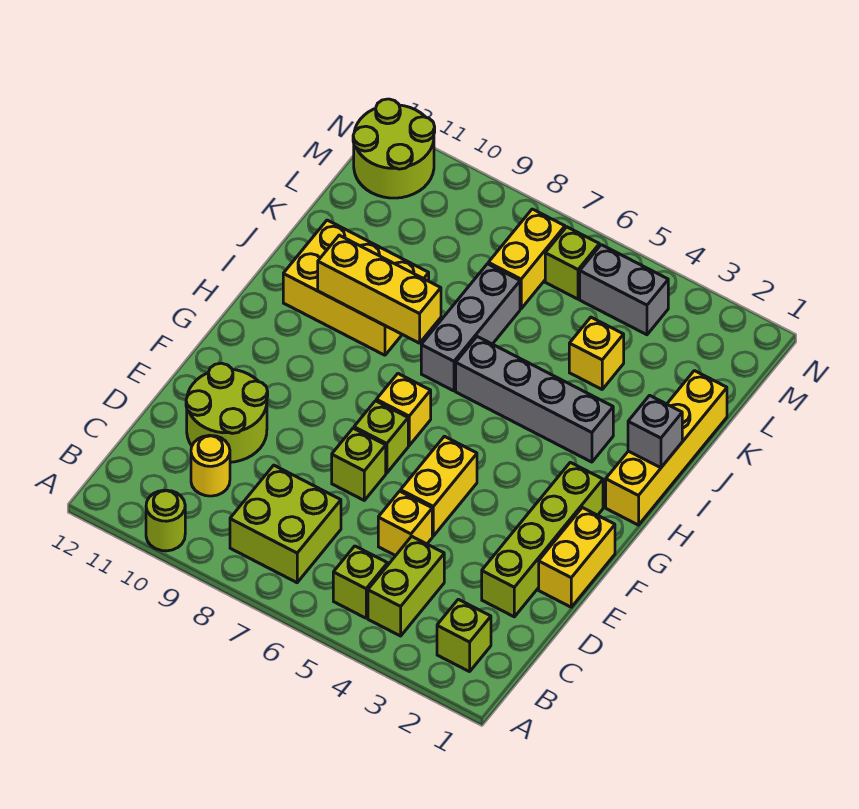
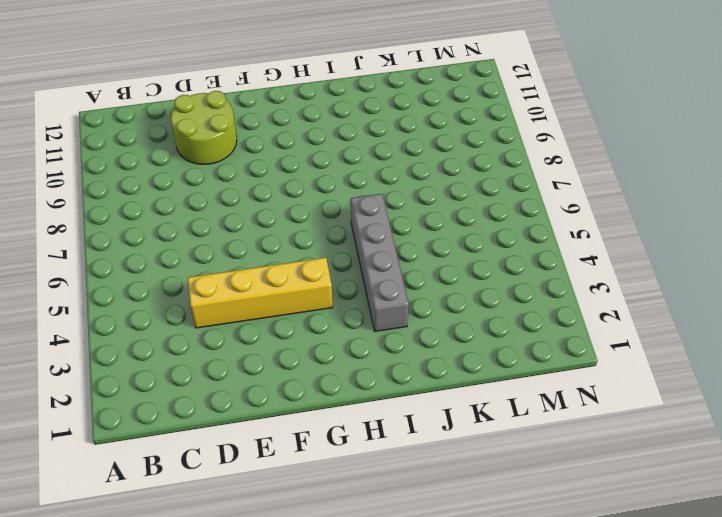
yellow brick D4:G4 level 1 -> yellow brick H1:K1 level 1
none -> lime round brick A10 level 1
none -> lime brick B2 level 1
none -> lime brick B4:C4 level 1

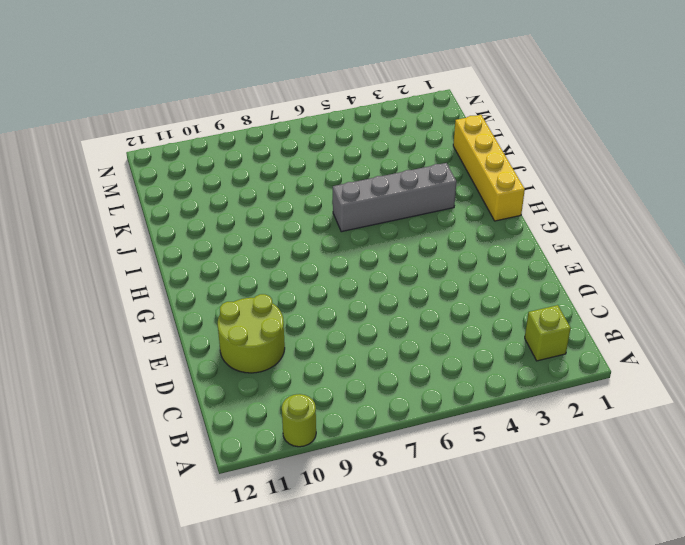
none -> lime brick B4:C4 level 1
none -> lime brick B5 level 1
none -> lime brick B7:C8 level 1

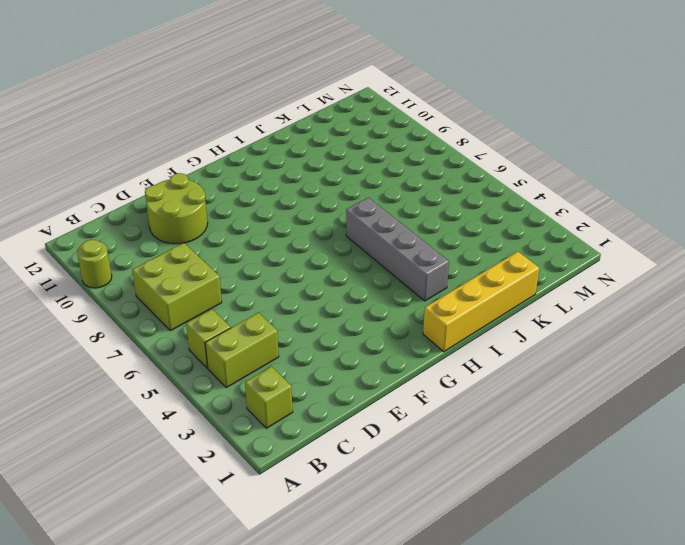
none -> yellow round brick C10 level 1
none -> lime brick D2:G2 level 1
none -> yellow brick D5 level 1

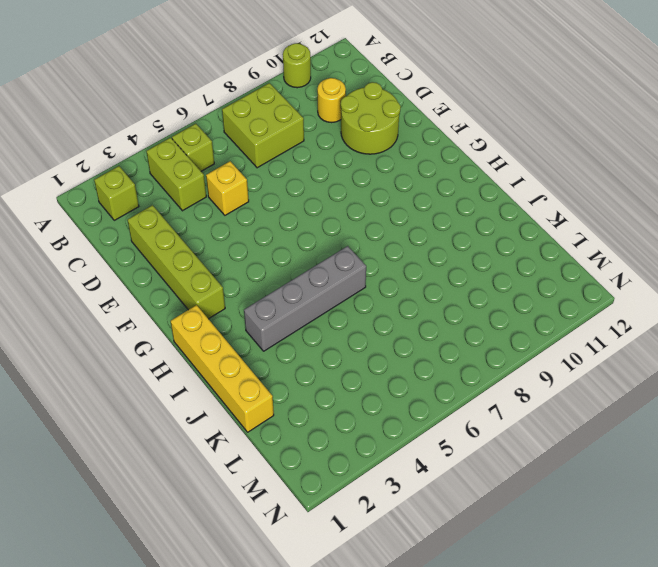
none -> yellow brick E1:F1 level 1
none -> yellow brick E5:F5 level 1
none -> lime brick E7 level 1

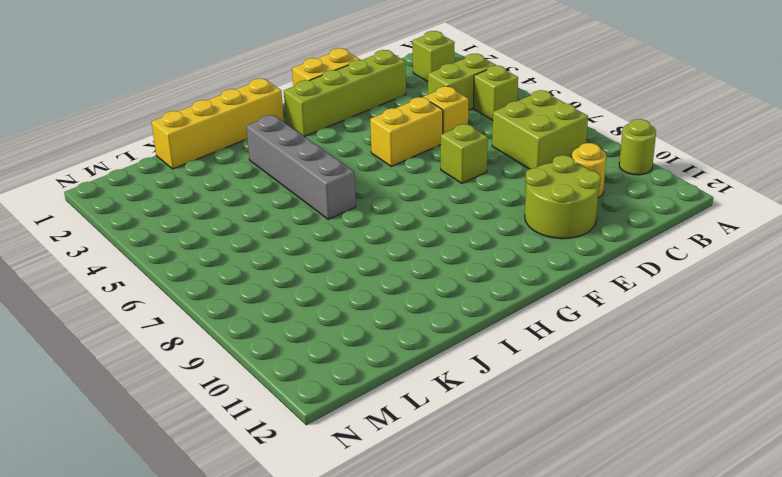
none -> lime brick F7 level 1
none -> yellow brick G7 level 1
none -> grey brick I7:K7 level 1

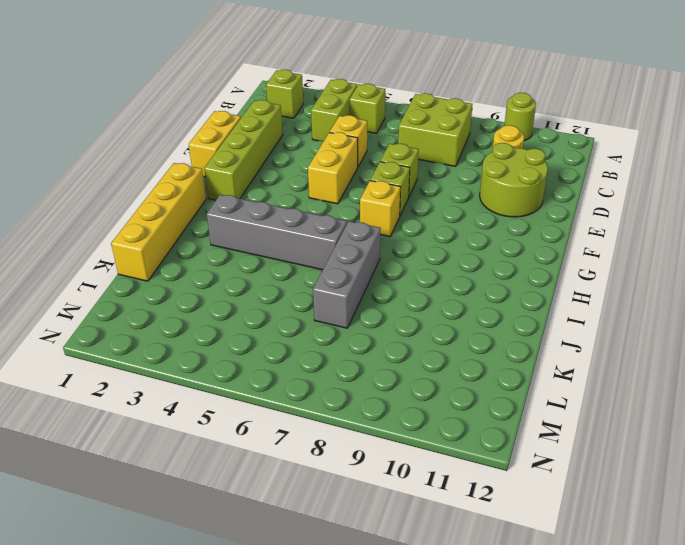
none -> yellow brick I9:J11 level 1
none -> yellow brick K4 level 1
none -> yellow brick L7:M7 level 1

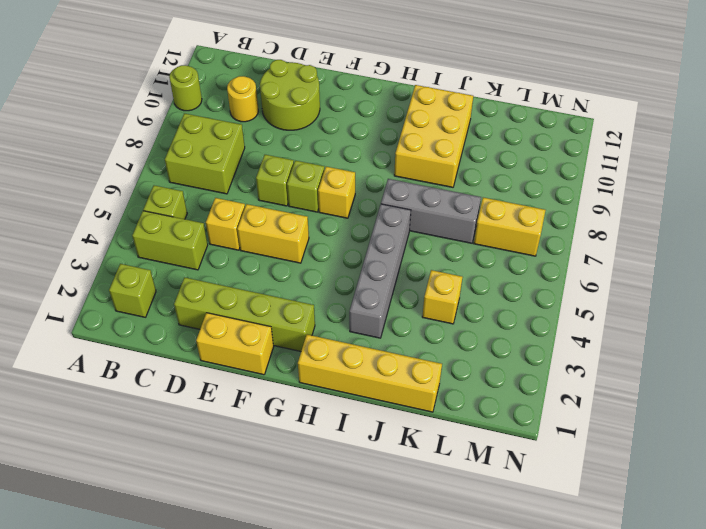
none -> grey brick M4:M5 level 1
none -> lime brick M6 level 1
none -> lime round brick M11:N12 level 1

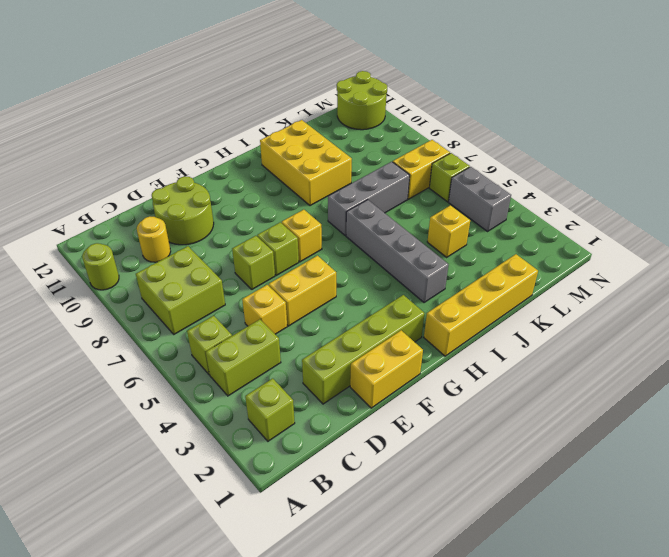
none -> grey brick I1 level 2
none -> yellow brick I8:I10 level 2

